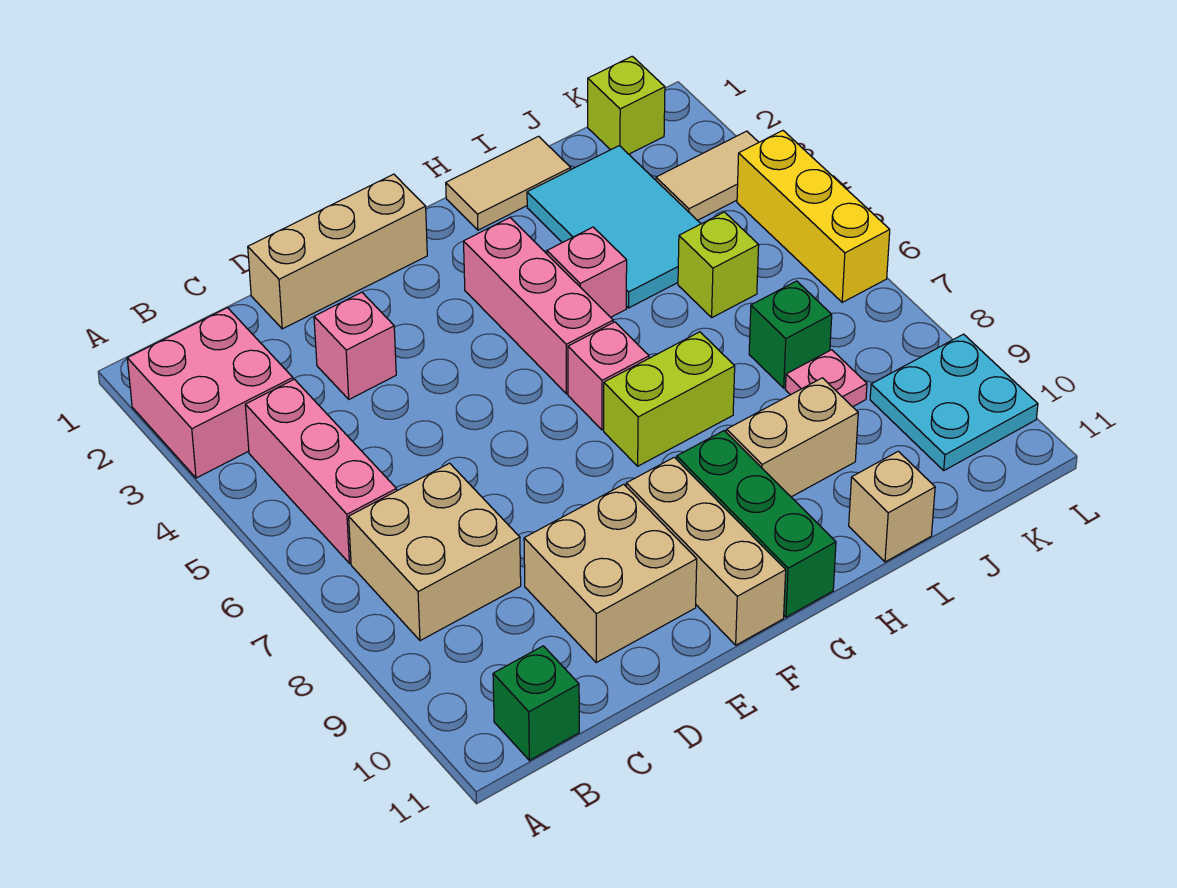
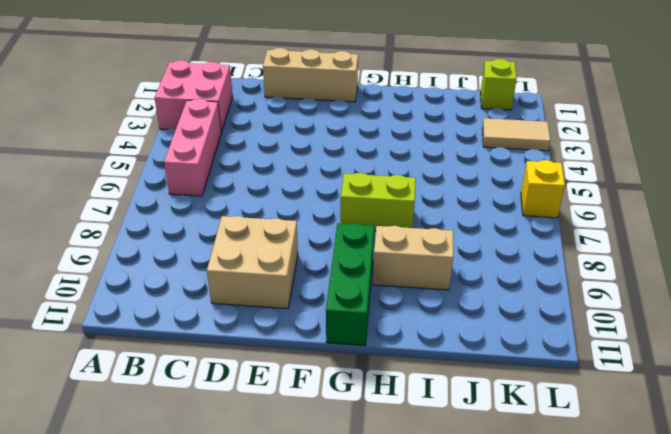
yellow brick L6 level 1 -> yellow brick L4:L6 level 1
none -> tan brick B7:C8 level 1
none -> green brick B11 level 1
none -> pink brick D3 level 1

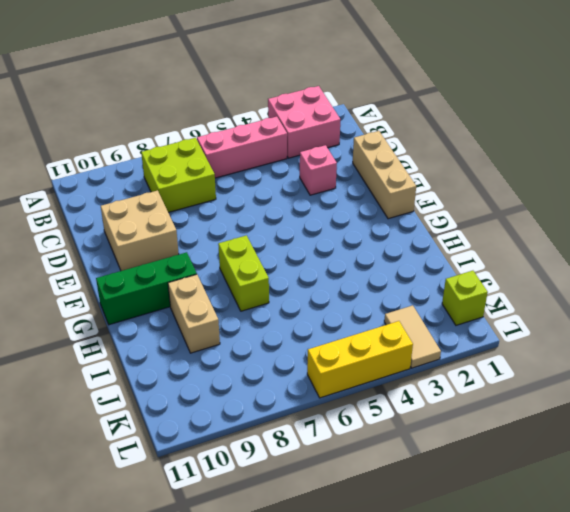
lime brick B7:C8 level 1 -> tan brick B7:C8 level 1
none -> green brick B11 level 1
none -> tan brick F9:F11 level 1
none -> pink brick G3:G5 level 1

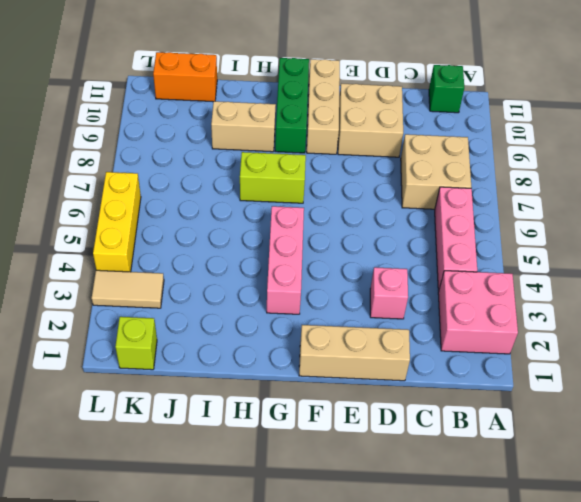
orange brick J11:K11 level 1 -> none
none -> pink brick G6 level 1
none -> tan tile H1:I1 level 1
none -> pink brick H4 level 1

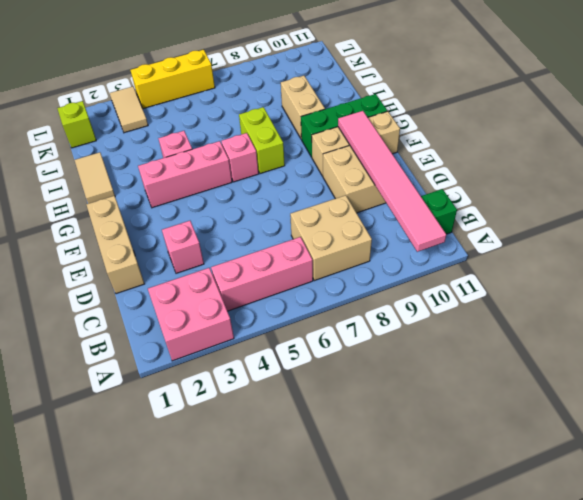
pink tile A10:F10 level 2 -> none
none -> cyan tile I2:J4 level 1
none -> tan brick I11 level 1
none -> lime brick J5 level 1

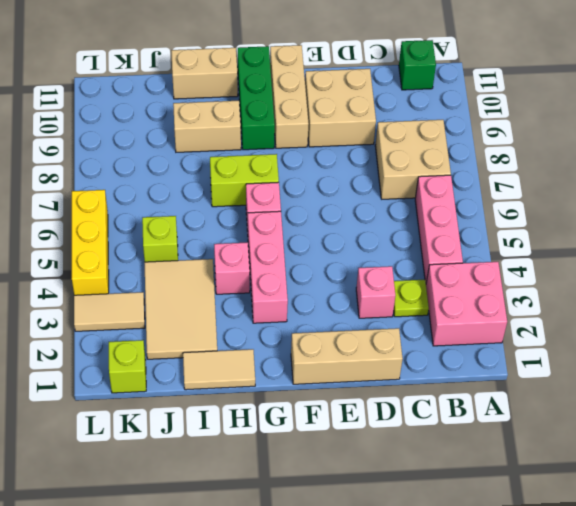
lime plate C3 level 1 -> none
tan brick H11:I11 level 1 -> tan brick I11 level 1
tan tile I2:J4 level 1 -> cyan tile I2:J4 level 1
none -> green brick J7 level 1
none -> pink plate J8 level 1
none -> cyan plate K9:L10 level 1

